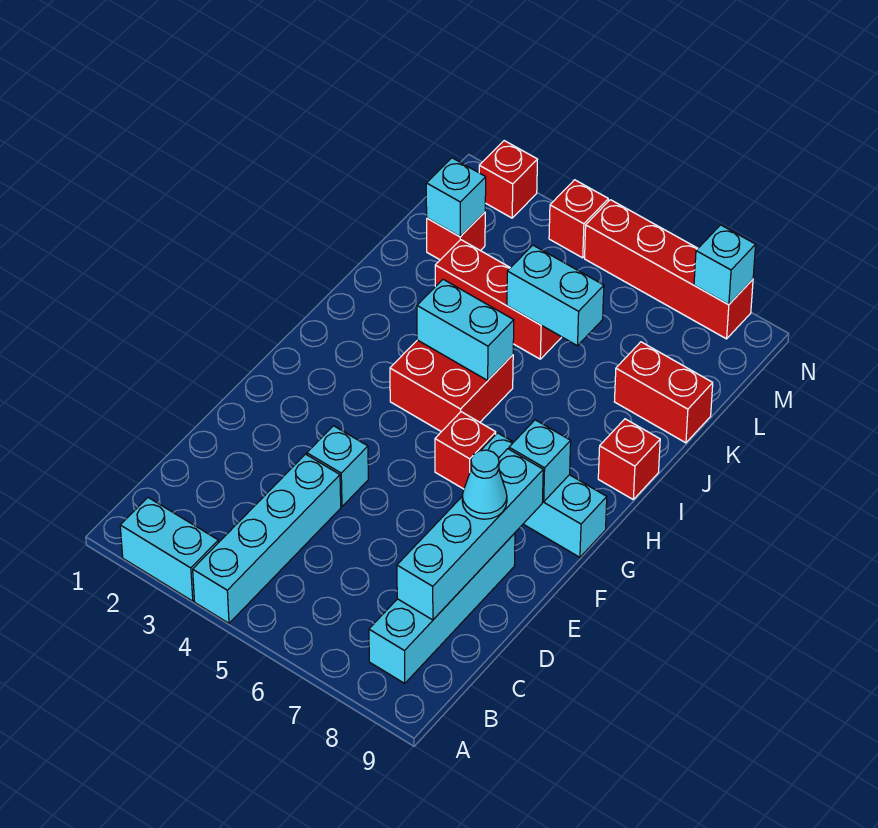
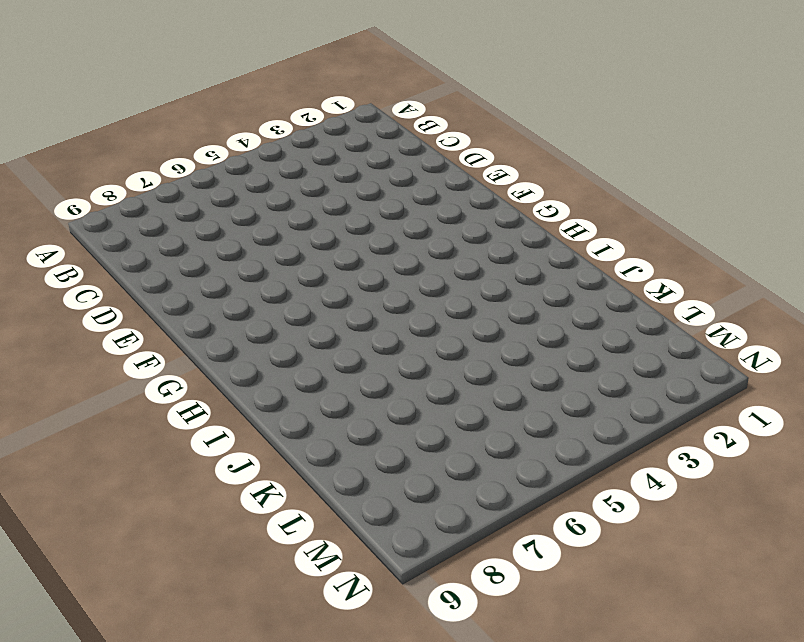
none -> cyan brick A2:A3 level 1
none -> cyan brick A4:D4 level 1
none -> cyan brick B8:E8 level 1

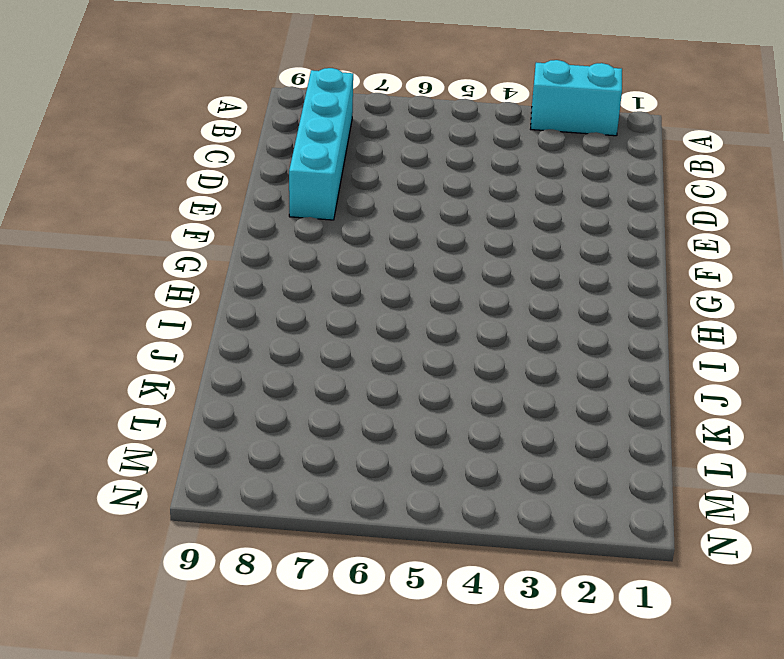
none -> cyan brick A4:D4 level 1
none -> cyan brick E4 level 1
none -> red brick G6 level 1

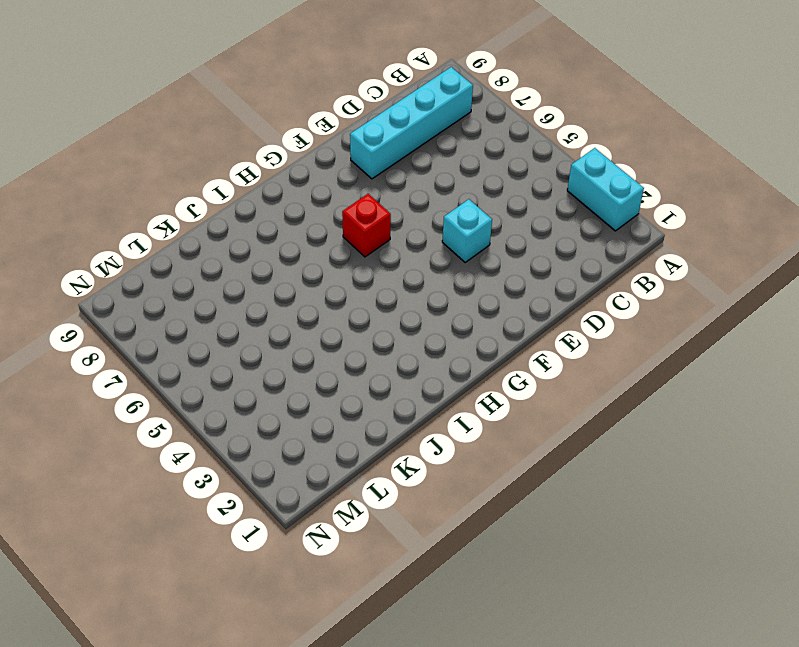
none -> cyan brick A4:D4 level 1
none -> cyan brick G7:G9 level 1
none -> red brick H4:I5 level 1

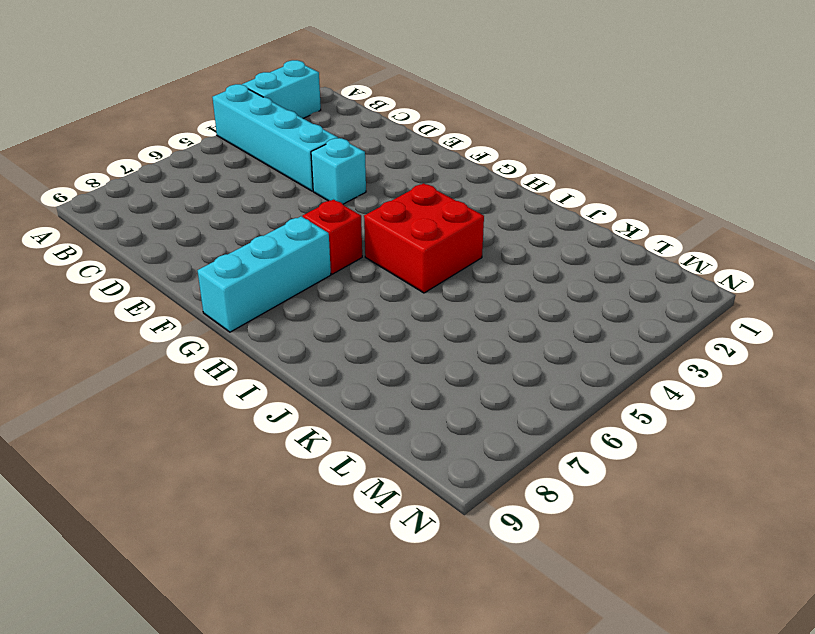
none -> cyan brick B8:E8 level 1
none -> red brick I9 level 1
none -> red brick K3:K5 level 1

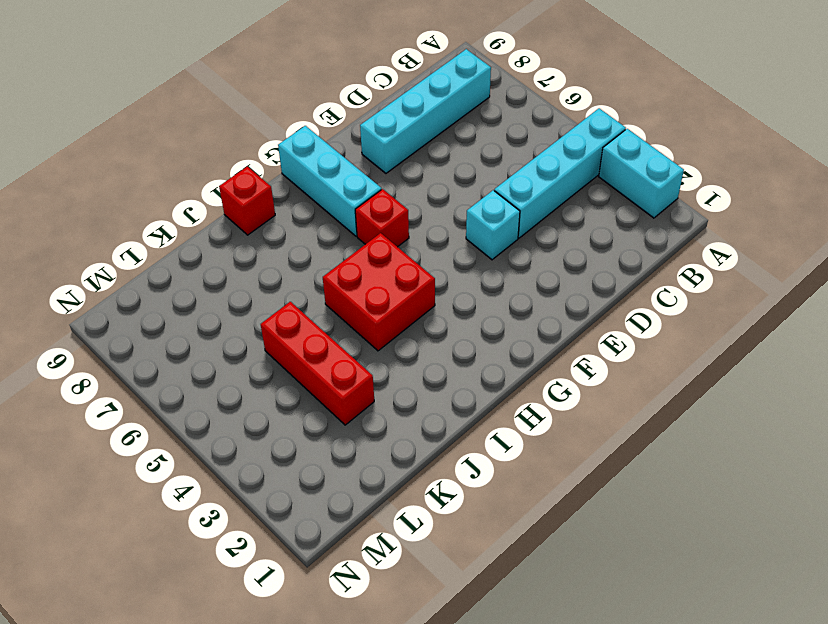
none -> red brick K8:K9 level 1
none -> red brick L2 level 1
none -> red brick N2 level 1

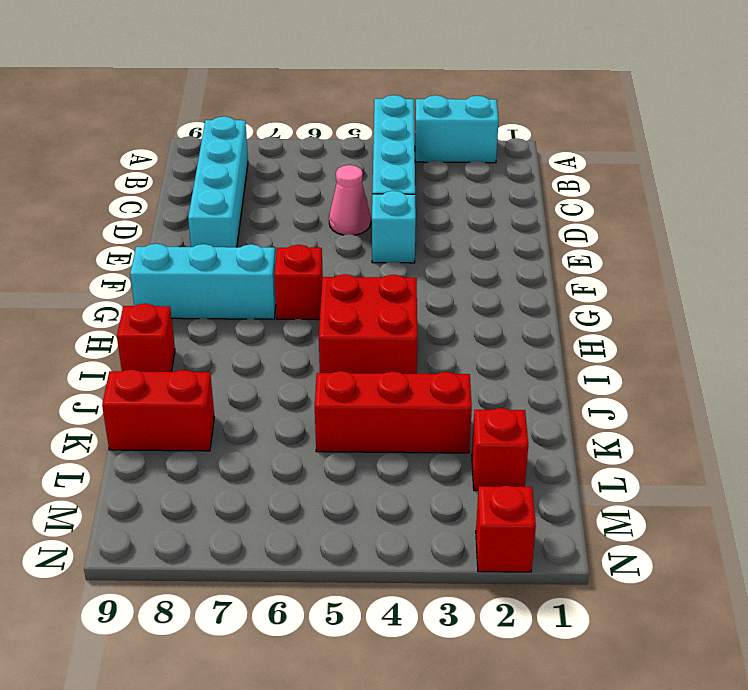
pink cone D5 level 1 -> none
none -> red brick N4 level 1
none -> red brick N5:N8 level 1
none -> cyan brick C8:F8 level 2

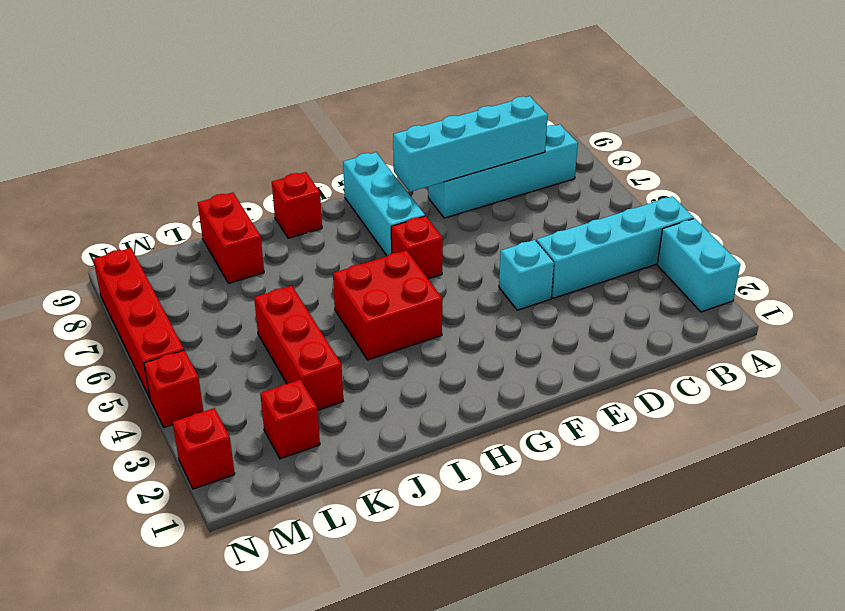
none -> cyan brick G8 level 2
none -> cyan brick I4:I5 level 2
none -> cyan brick K5:K6 level 2

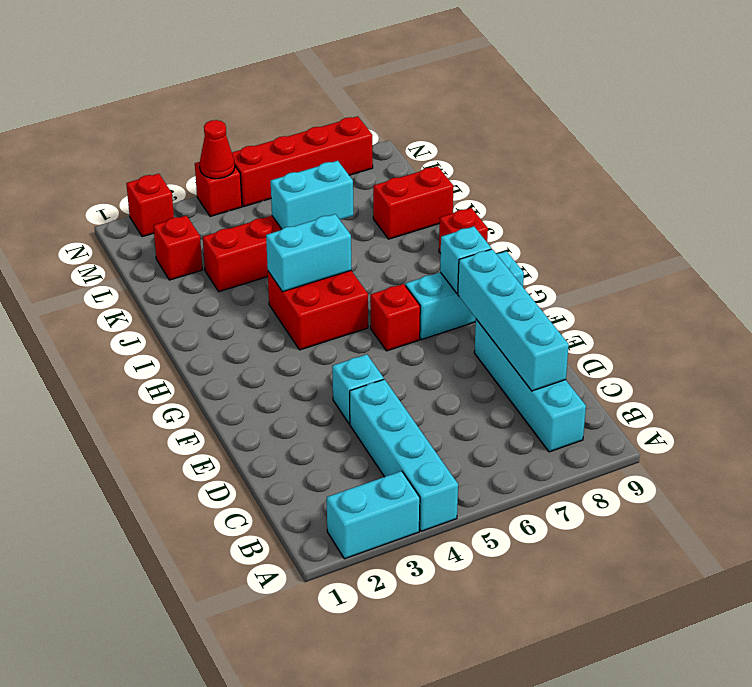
red cone N4 level 2 -> none
none -> cyan brick L2 level 2
none -> cyan brick N8 level 2
none -> cyan cone E8 level 3

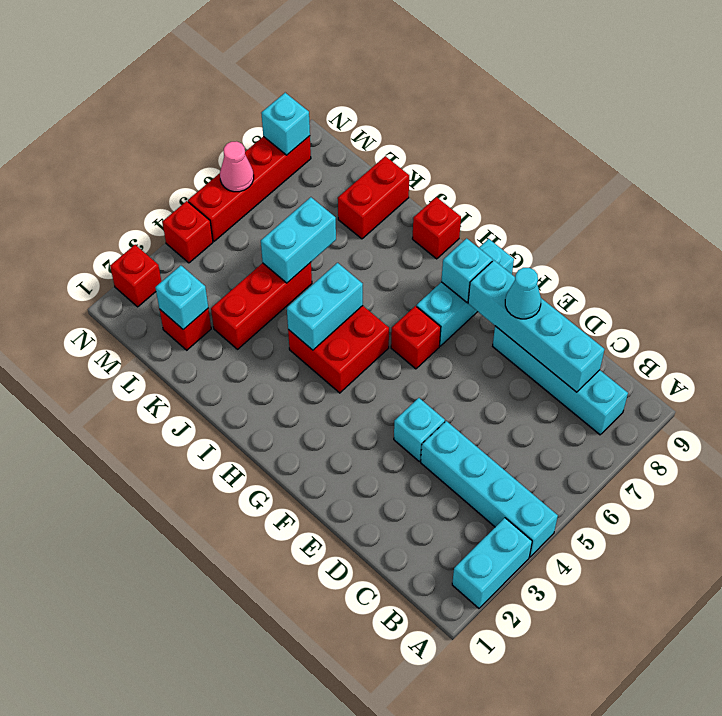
pink cone N6 level 2 -> none

